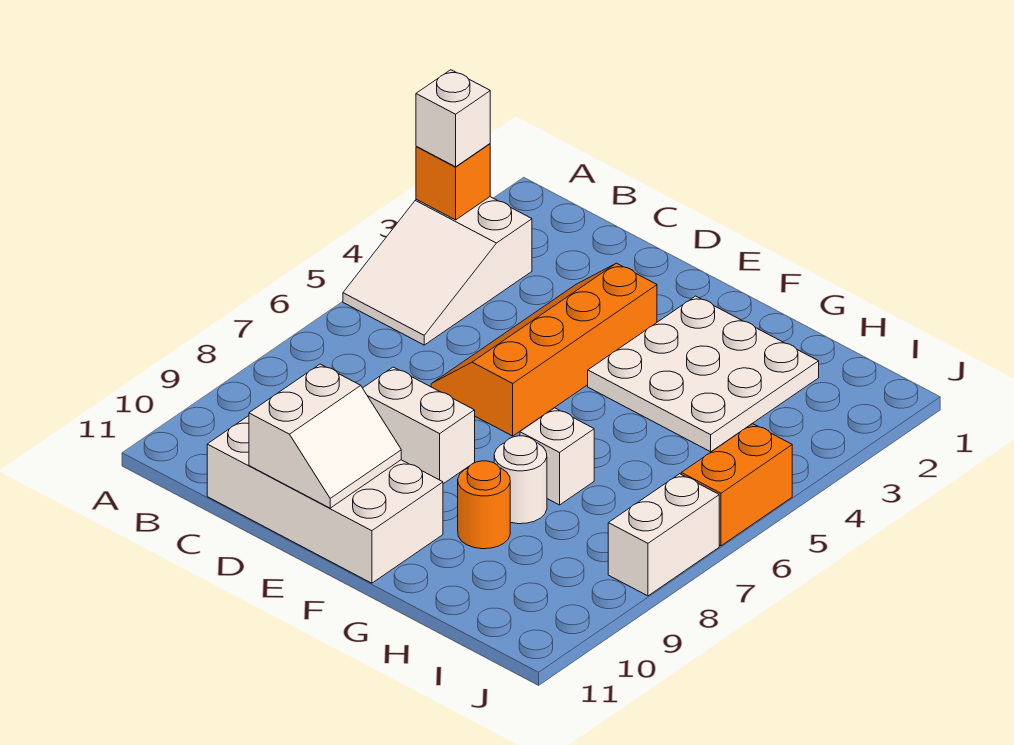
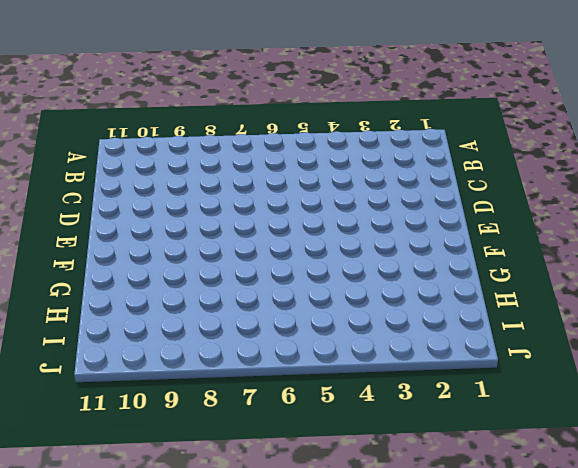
none -> white slope A3:B5 level 1 top 3
none -> white brick C10:F11 level 1
none -> orange slope D3:E6 level 1 top E

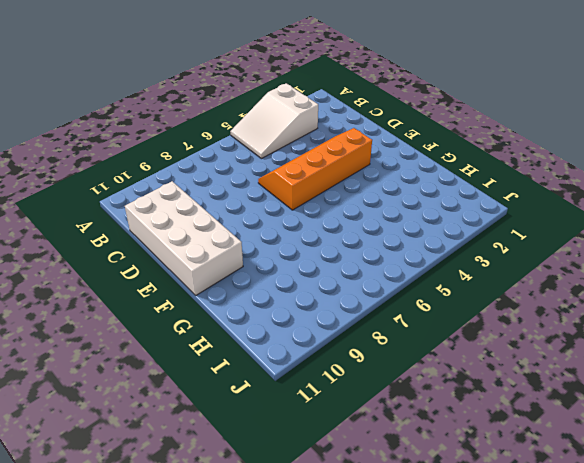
none -> white brick D8:E8 level 1
none -> white plate F2:H4 level 1
none -> white brick G7 level 1

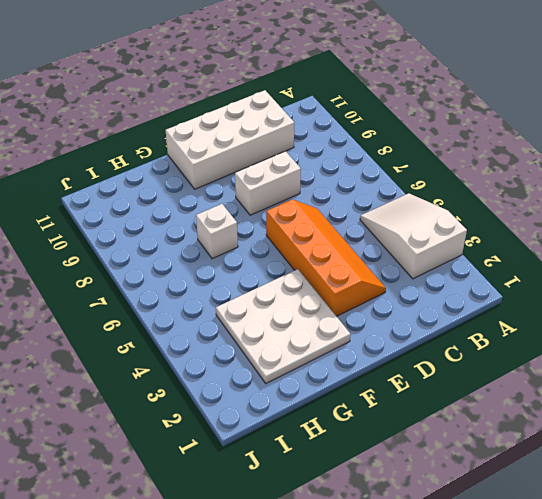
none -> white round brick G8 level 1
none -> orange round brick G9 level 1
none -> orange brick J5:J6 level 1

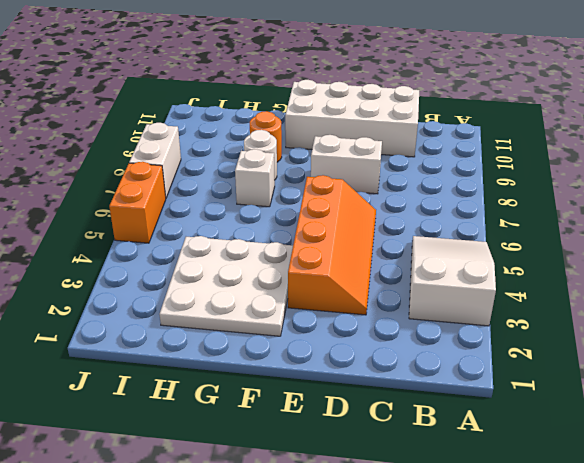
none -> orange brick A3 level 2
none -> white slope D10:E11 level 2 top D
none -> white brick A3 level 3

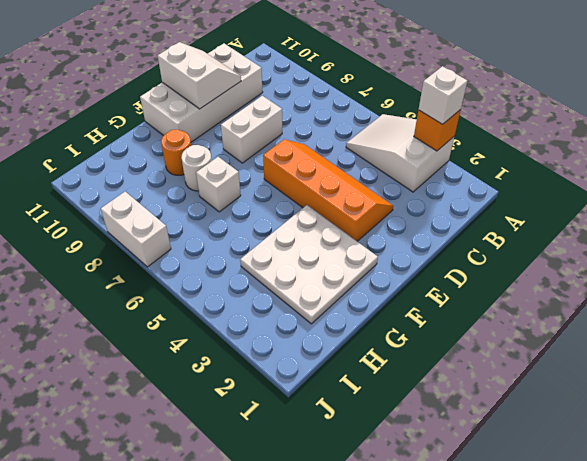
white slope D10:E11 level 2 top E -> white slope D10:E11 level 2 top D
none -> orange brick J5:J6 level 1

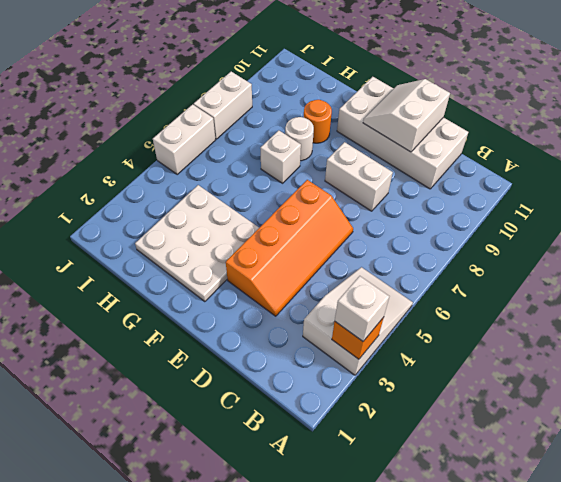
white brick J5:J6 level 1 -> orange brick J5:J6 level 1

